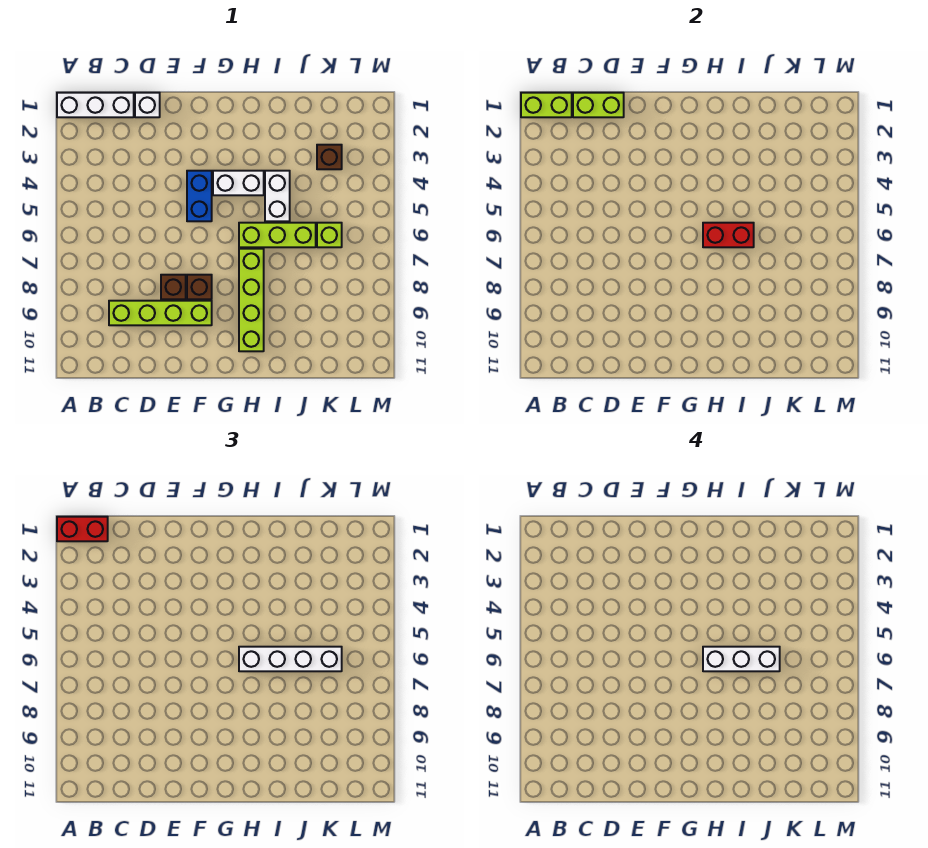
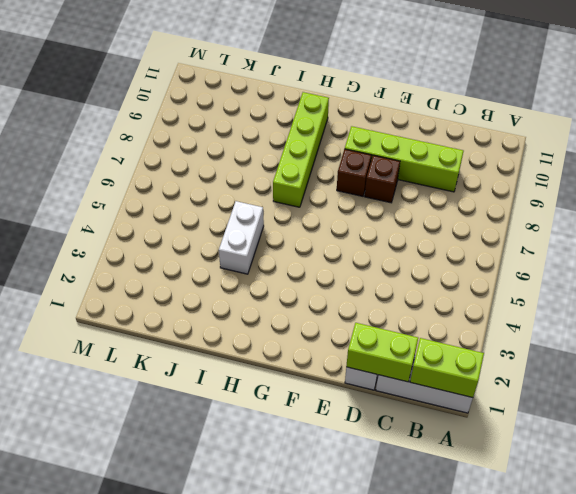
none -> blue brick F4:F5 level 1
none -> white brick G4:H4 level 1
none -> lime brick H6:J6 level 1

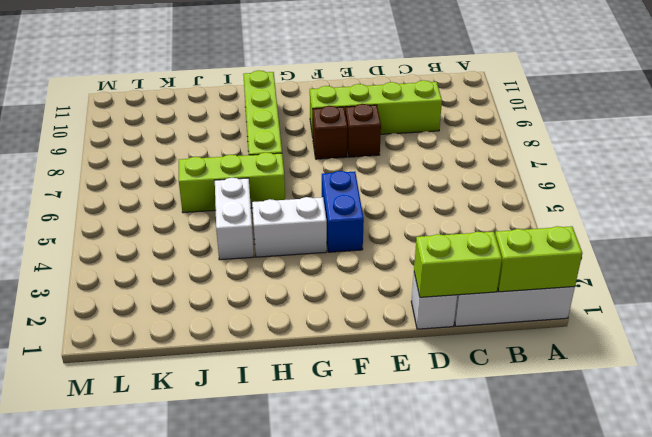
none -> brown brick K3 level 1
none -> lime brick K6 level 1
none -> red brick H6:I6 level 2

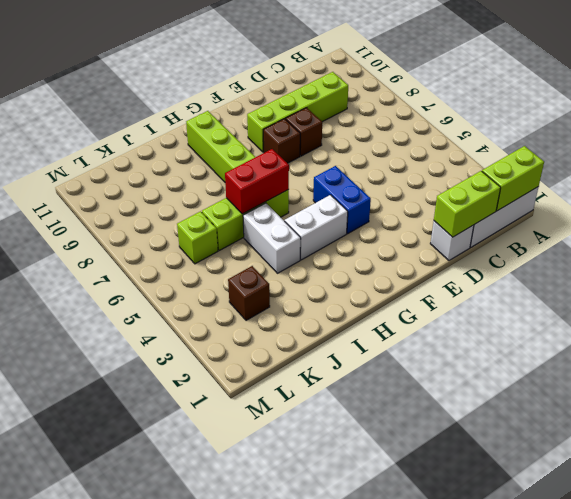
none -> red brick A1:B1 level 3
none -> white brick H6:K6 level 3
none -> white brick H6:J6 level 4

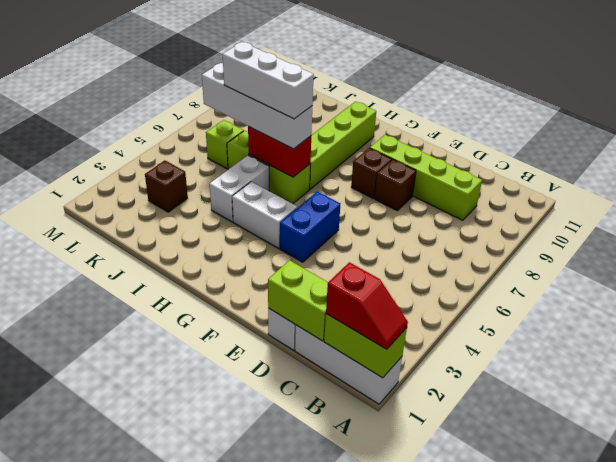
red slope A1:B1 level 3 top B -> red brick A1:B1 level 3

